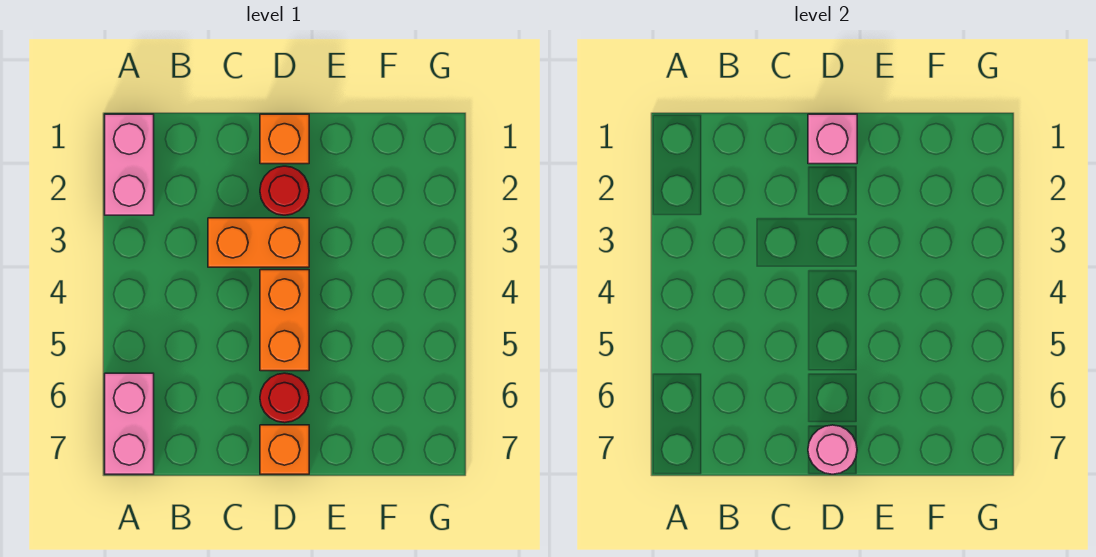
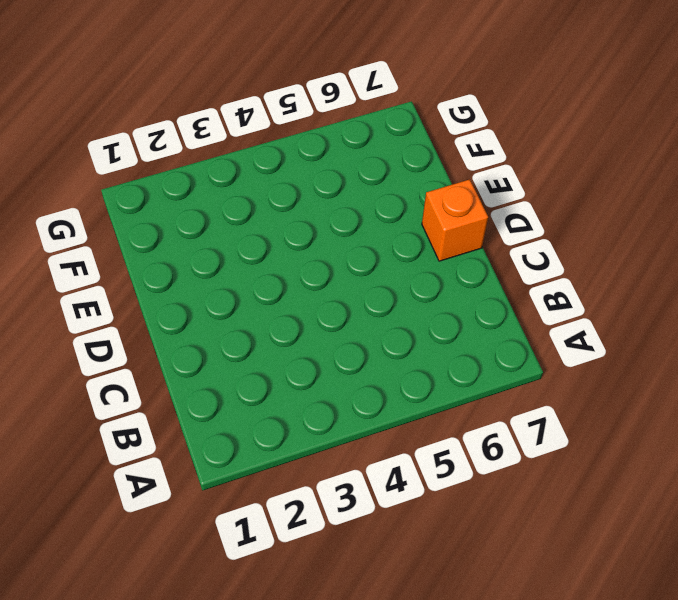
none -> pink brick A1:A2 level 1
none -> pink brick A6:A7 level 1

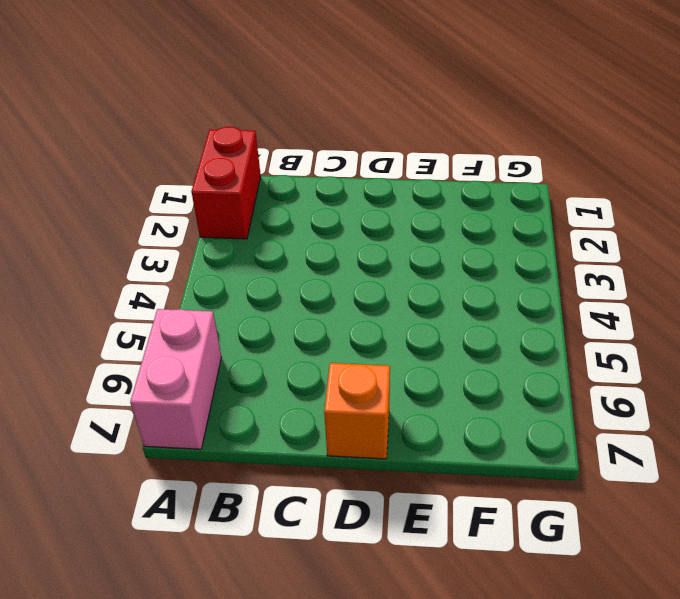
red brick A1:A2 level 1 -> pink brick A1:A2 level 1
none -> orange brick C3:D3 level 1
none -> orange brick D1 level 1

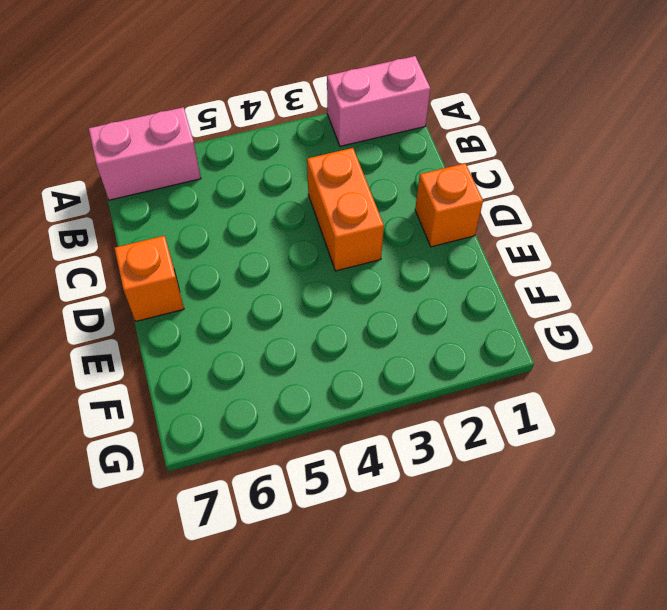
none -> red round brick D2 level 1
none -> orange brick D4:D5 level 1

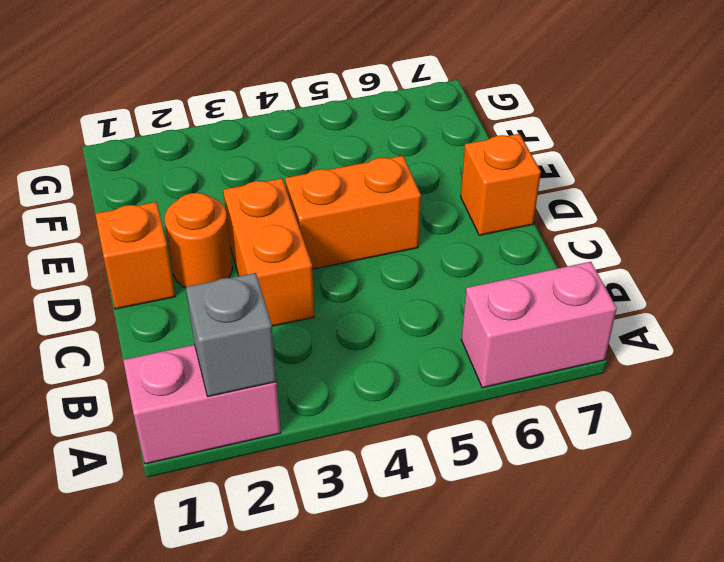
grey brick A2 level 2 -> none
orange round brick D2 level 1 -> red round brick D2 level 1
none -> red round brick D6 level 1
none -> pink brick D1 level 2

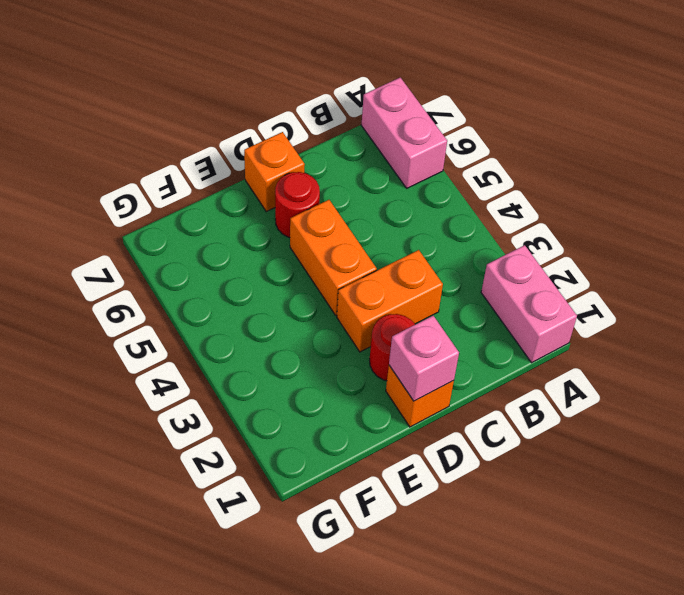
none -> pink round brick D7 level 2

